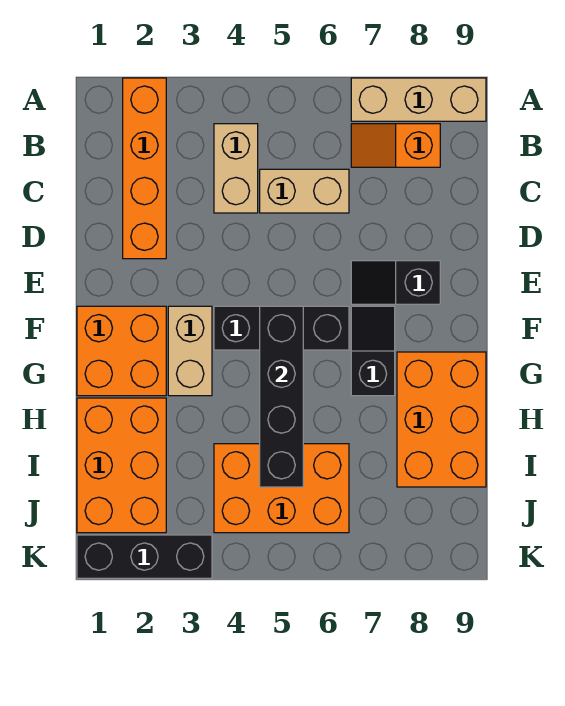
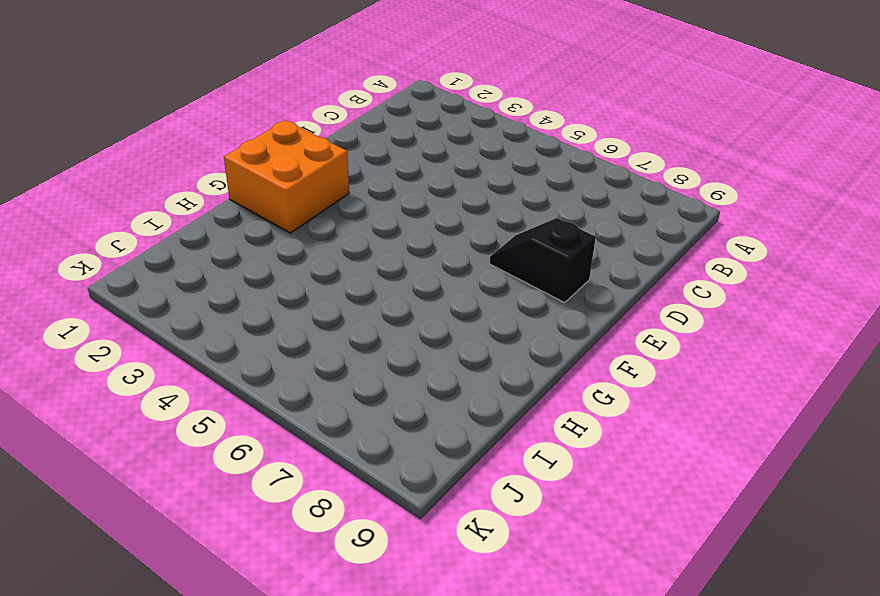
none -> orange brick A2:D2 level 1
none -> tan brick A7:A9 level 1
none -> tan brick B4:C4 level 1

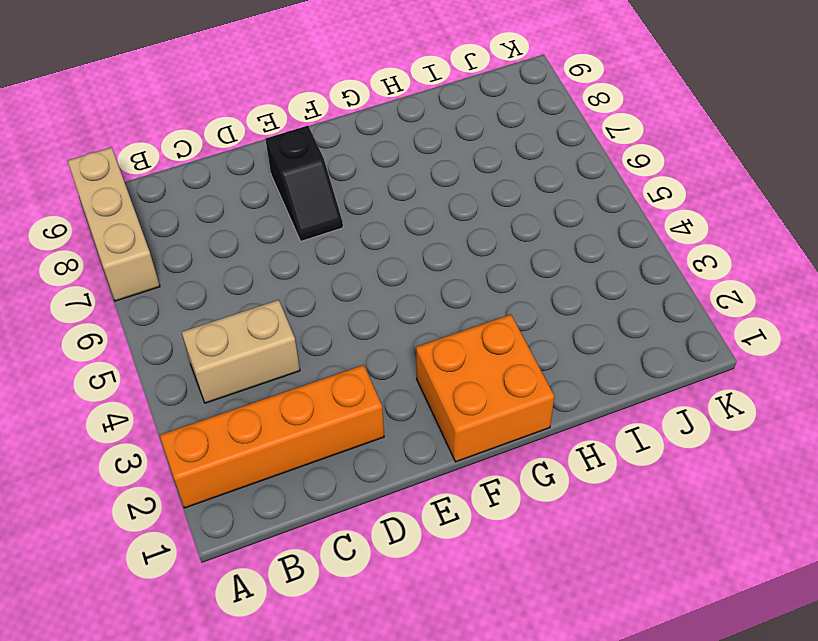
none -> orange slope B7:B8 level 1 top 8
none -> tan brick C5:C6 level 1
none -> tan brick F3:G3 level 1

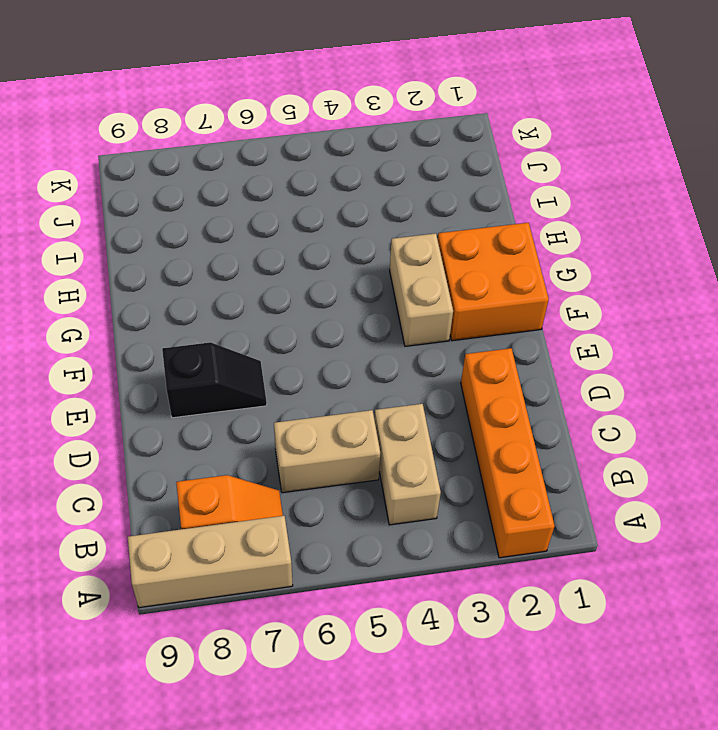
none -> black brick F4:F6 level 1
none -> black slope F7:G7 level 1 top G
none -> orange brick G8:I9 level 1

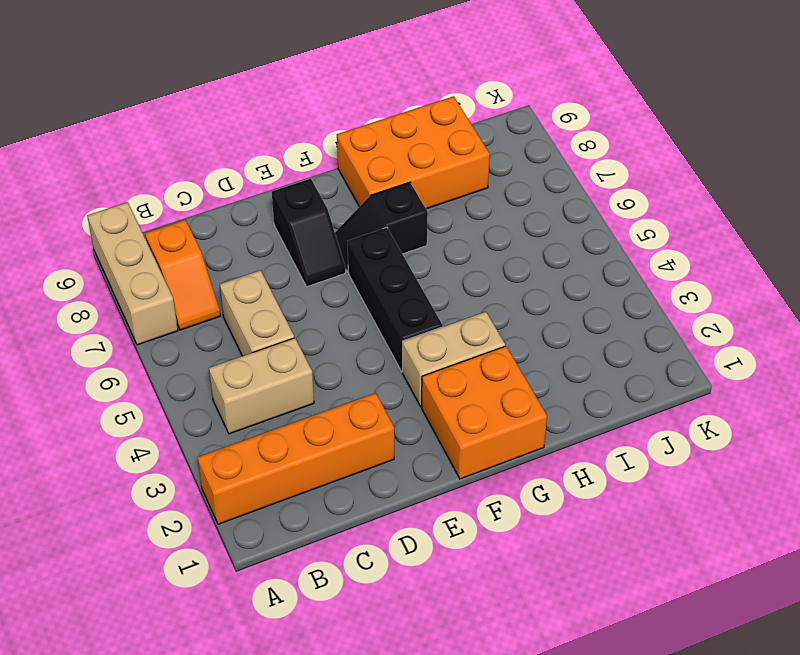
none -> orange brick H1:J2 level 1
none -> orange brick I4:J6 level 1
none -> black brick K1:K3 level 1

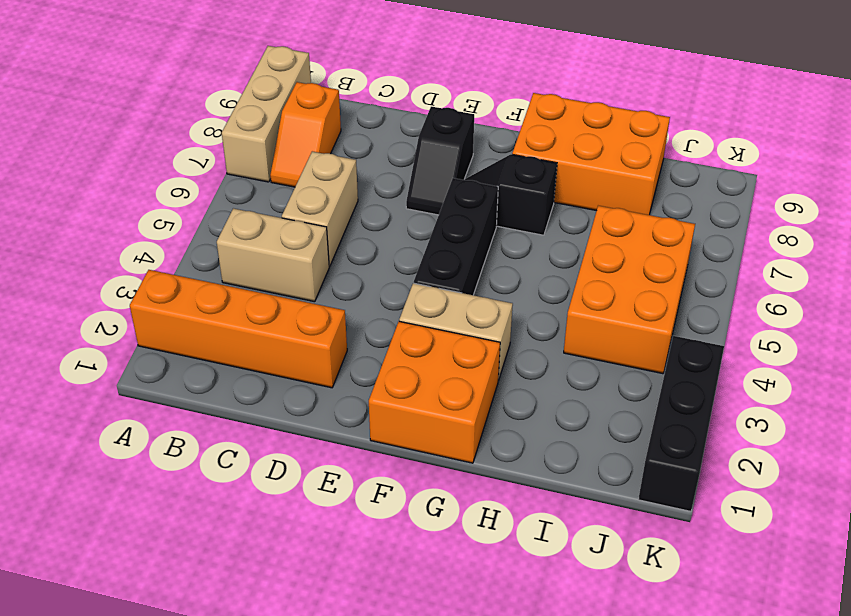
none -> orange brick H1:J2 level 1
none -> black brick F5:I5 level 2

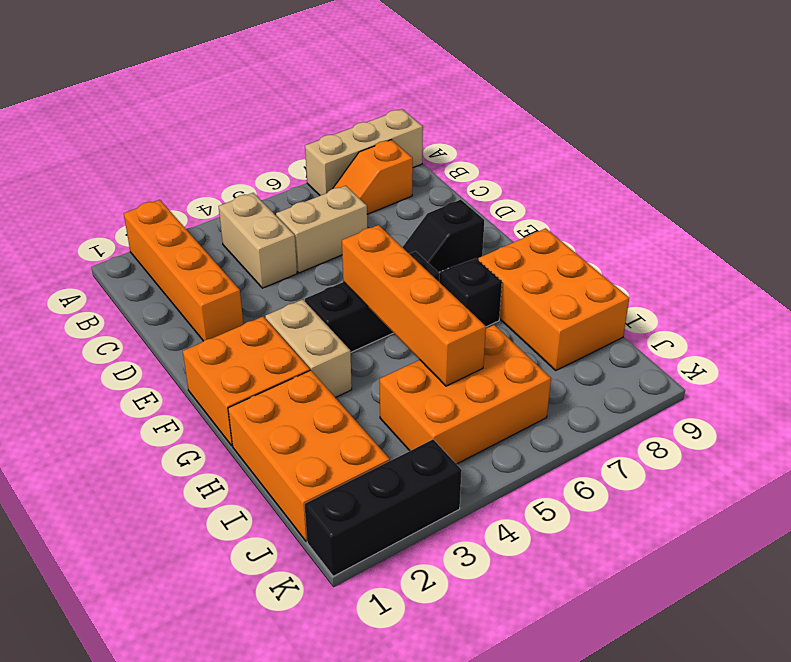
orange brick F5:I5 level 2 -> black brick F5:I5 level 2

